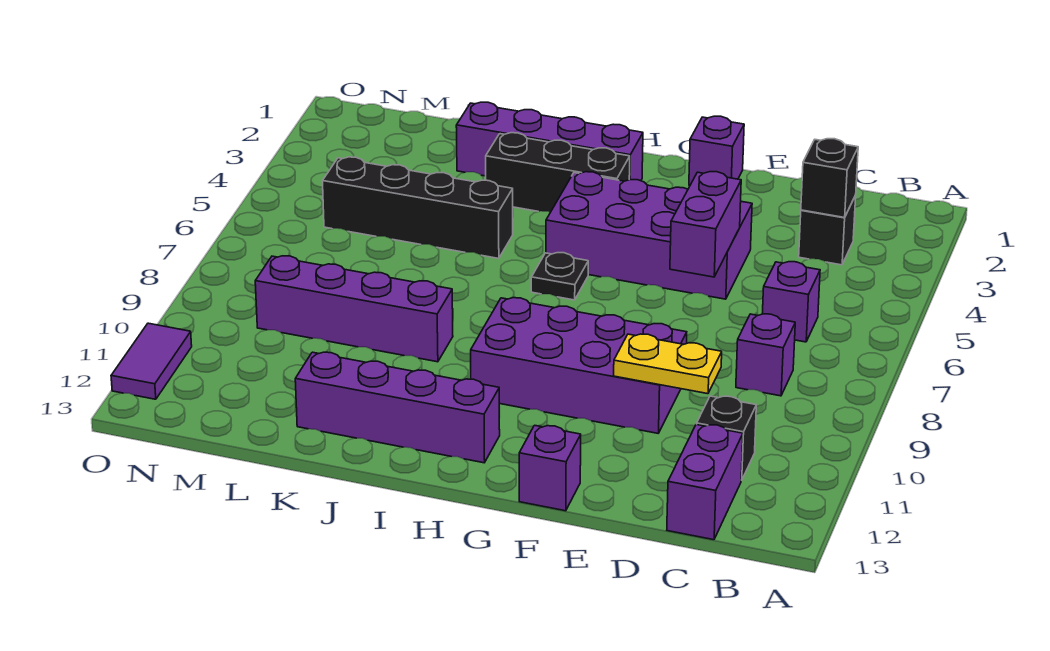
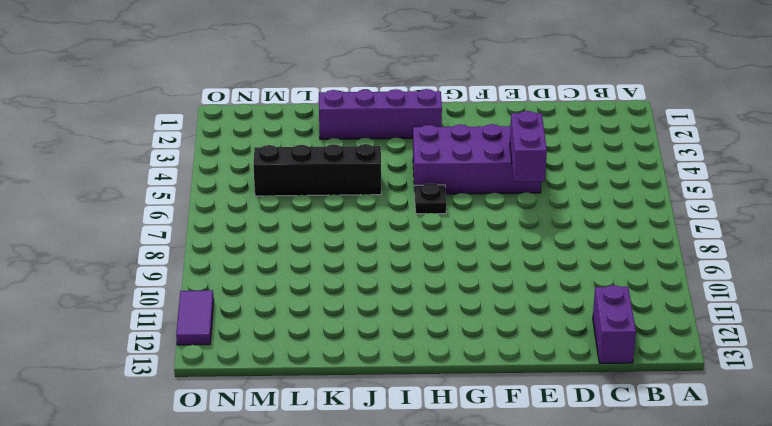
none -> black brick C3 level 1
none -> purple brick C6 level 1
none -> purple brick C8 level 1

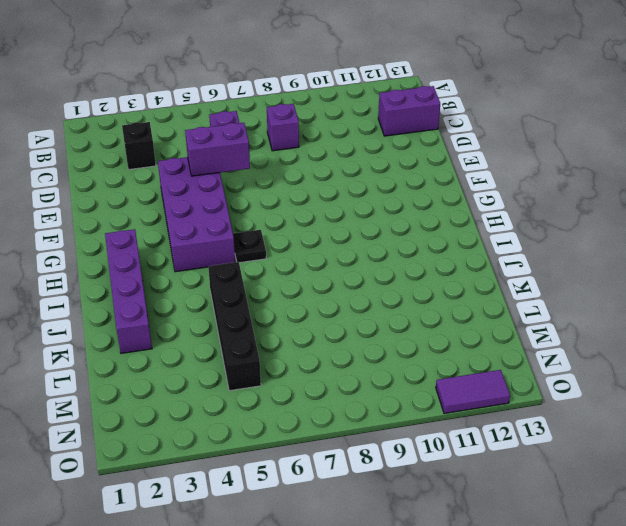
none -> black brick C11 level 1
none -> purple brick E9:H10 level 1
none -> purple brick F1 level 1

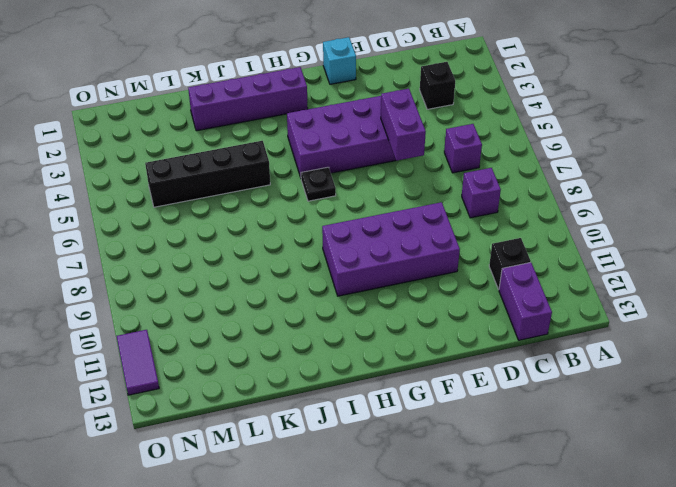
cyan brick F1 level 1 -> purple brick F1 level 1
none -> purple brick F13 level 1
none -> black brick H3:J3 level 1
none -> purple brick H12:K12 level 1

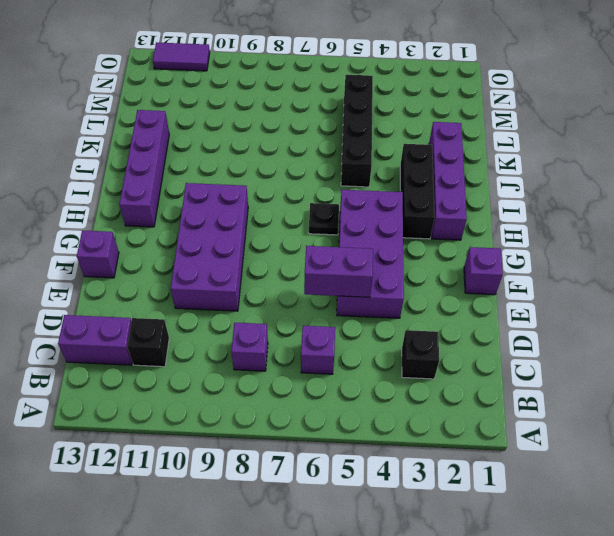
none -> purple brick J9:M9 level 1
none -> black brick C3 level 2
none -> yellow plate D10:E10 level 2

